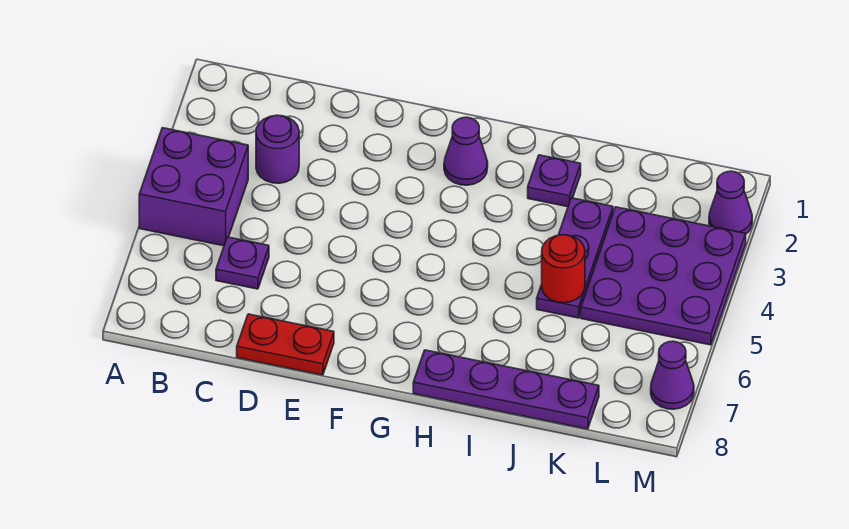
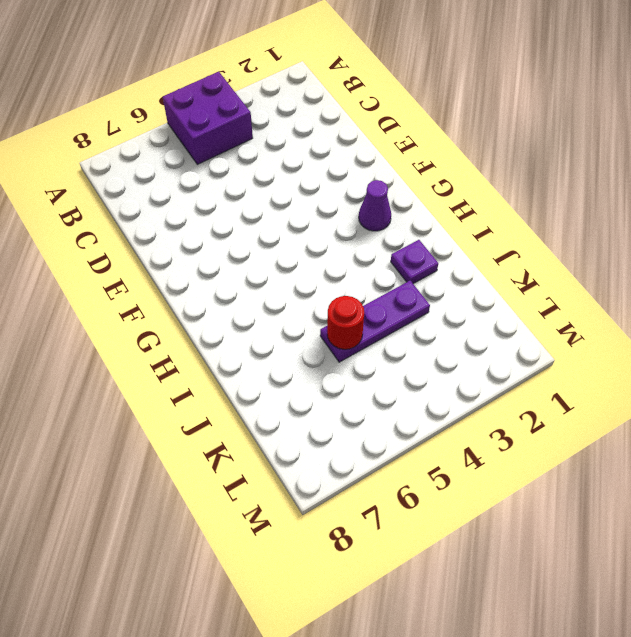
none -> purple round brick C3 level 1
none -> purple plate C6 level 1
none -> red plate D8:E8 level 1

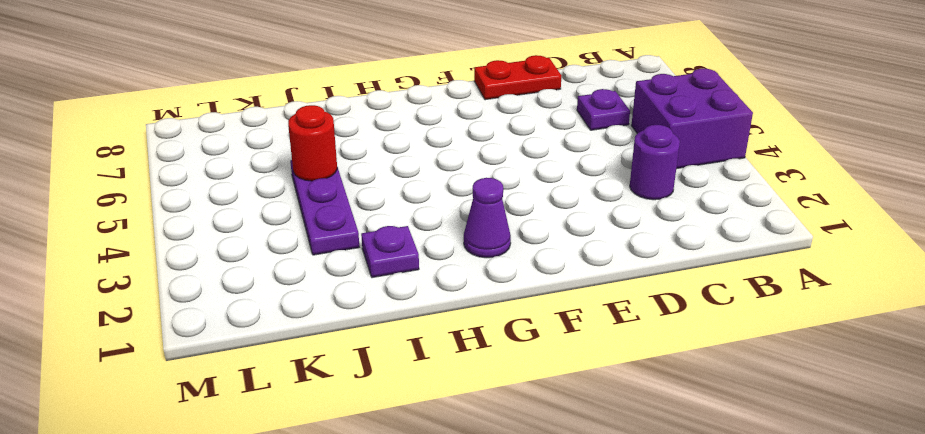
none -> purple plate H8:K8 level 1
none -> purple plate K3:M5 level 1
none -> purple cone M2 level 1

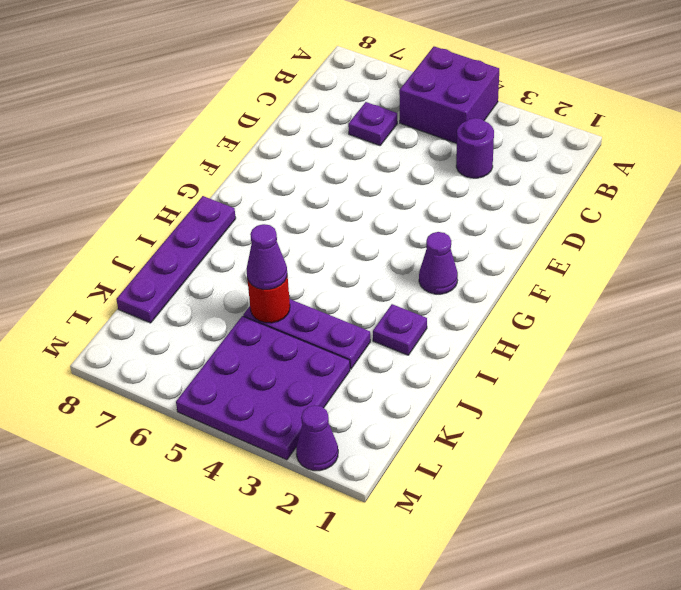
purple cone J5 level 3 -> purple cone M7 level 1
none -> red plate D8:E8 level 1

